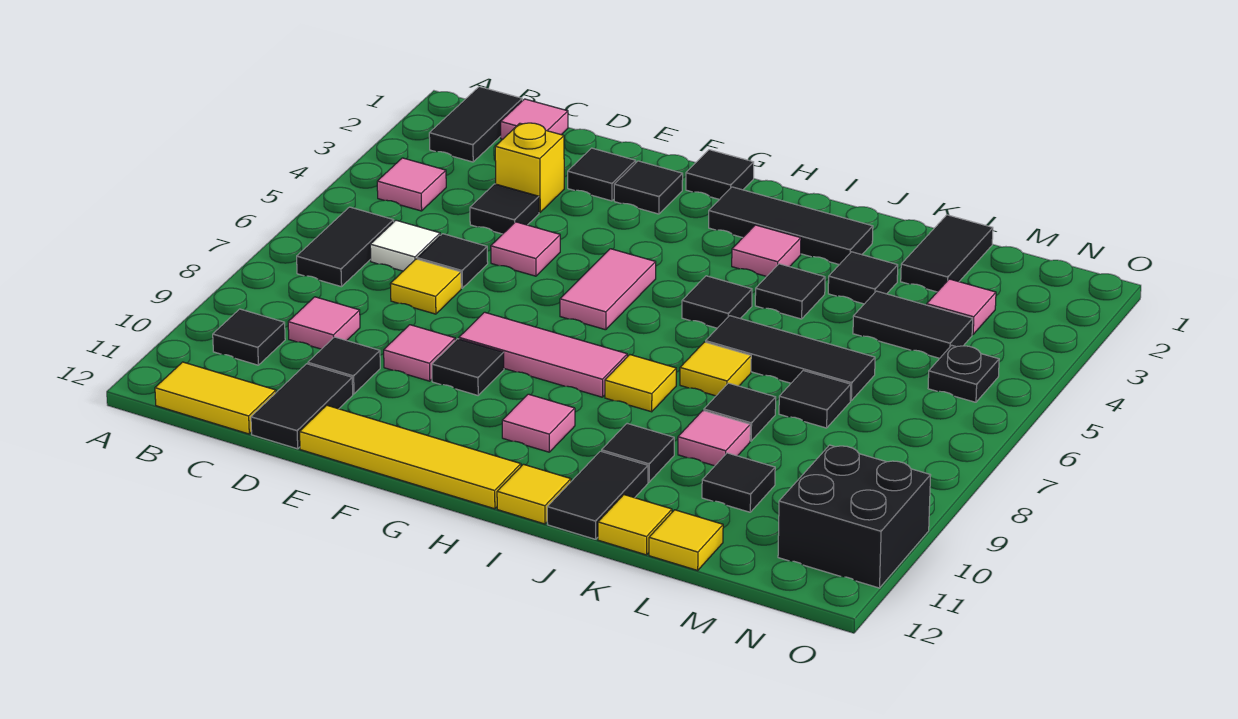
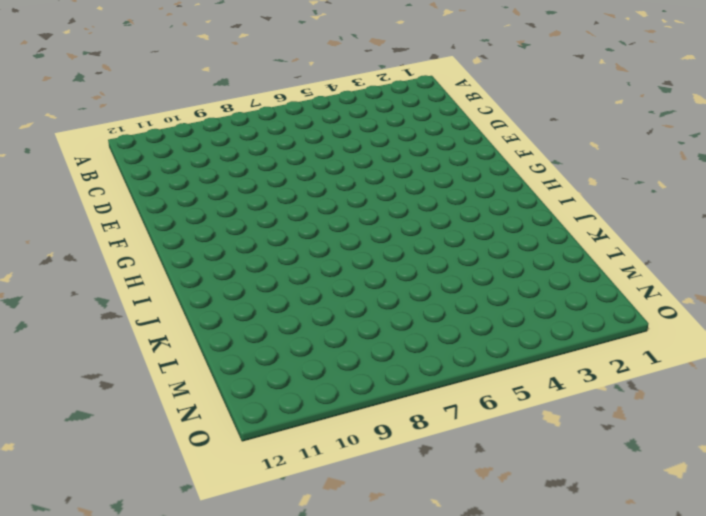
none -> black tile B1:B2 level 1
none -> pink tile B4 level 1
none -> black tile B6:B7 level 1
none -> black tile B10 level 1

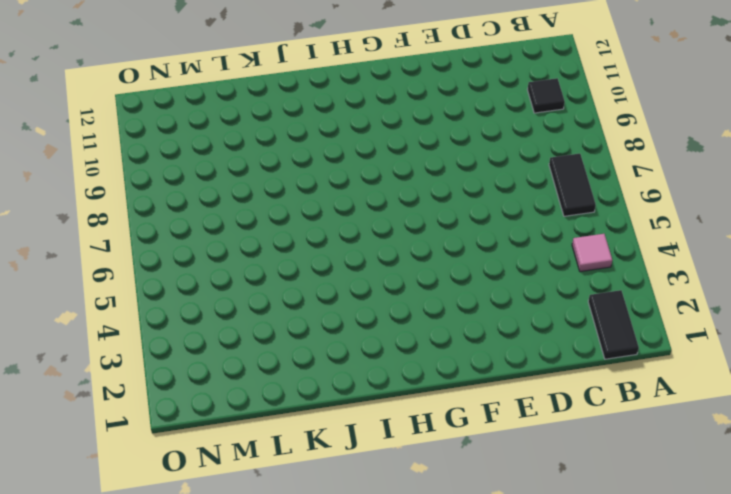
none -> yellow tile B12:C12 level 1
none -> pink tile C1 level 1
none -> white tile C6 level 1
none -> pink tile C9 level 1

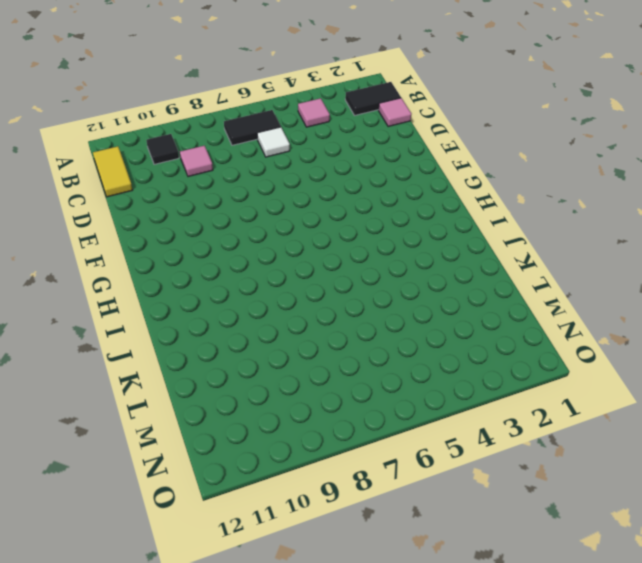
none -> yellow brick D3 level 1
none -> black tile D4 level 1
none -> black tile D6 level 1
none -> yellow tile D7 level 1

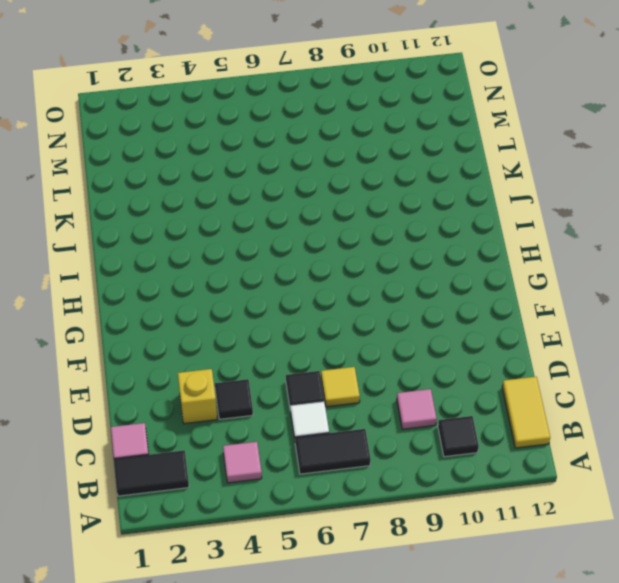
none -> black tile D10 level 1
none -> black tile D11:D12 level 1
none -> black tile E2 level 1
none -> pink tile E5 level 1

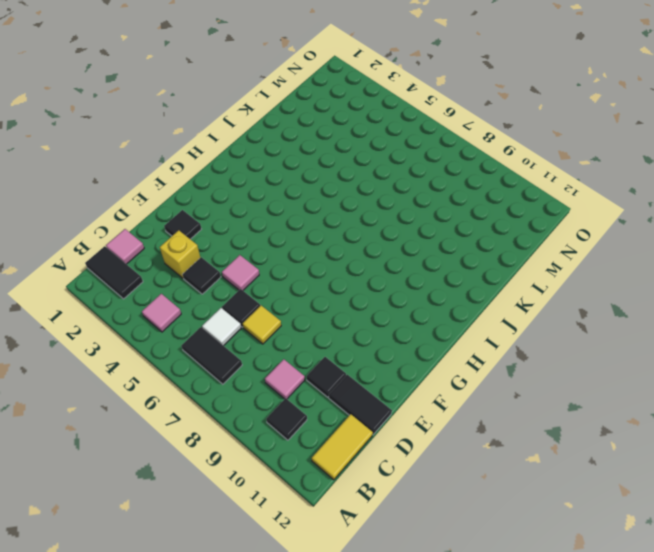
none -> pink tile E9 level 1
none -> yellow tile E12:H12 level 1
none -> black tile F2 level 1
none -> pink tile F8:H8 level 1

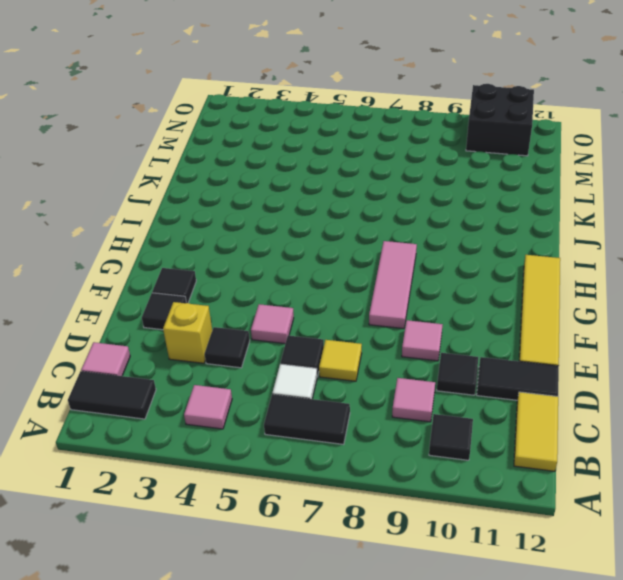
none -> black tile F9 level 1
none -> black tile G1 level 1
none -> pink tile G5:G6 level 1
none -> black tile H2:J2 level 1

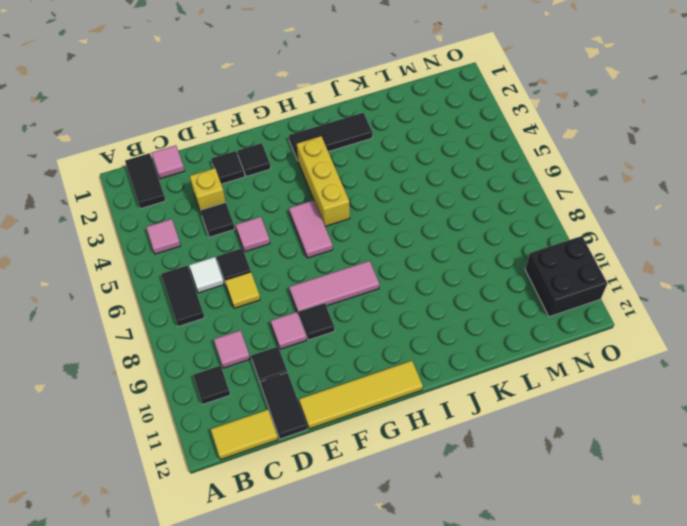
yellow brick H3:H5 level 1 -> none
none -> black tile G1 level 1
none -> pink tile H10 level 1
none -> pink tile I3 level 1
none -> black tile I5 level 1

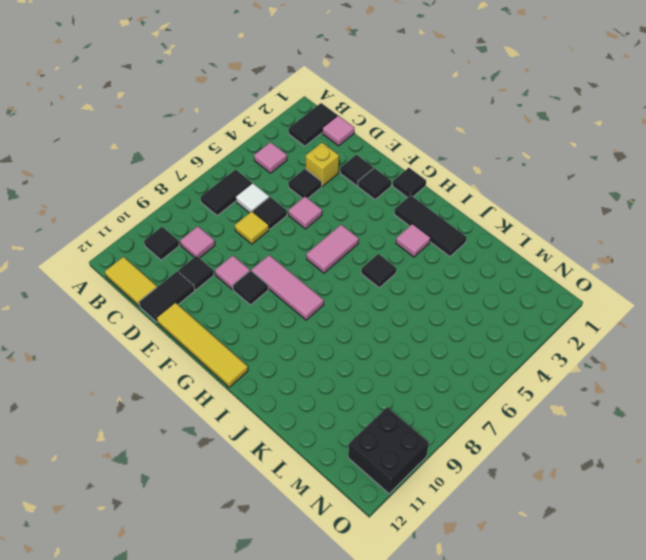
none -> pink tile H10 level 1
none -> yellow tile I8 level 1
none -> yellow tile I12 level 1
none -> black tile J4 level 1

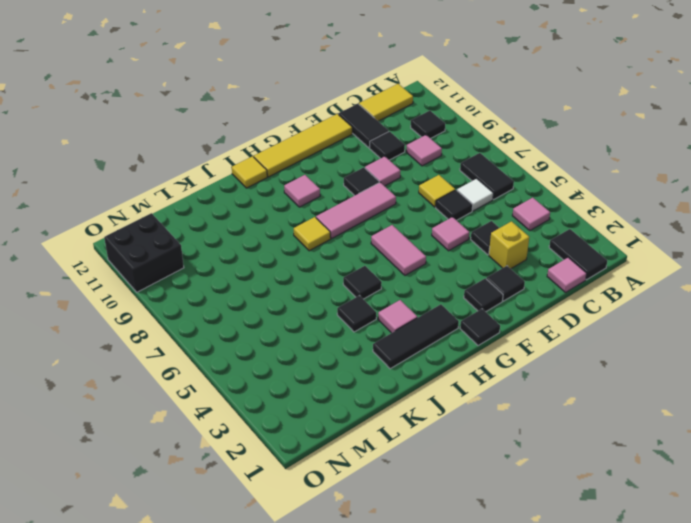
none -> black tile J6:L6 level 1
none -> yellow tile J7 level 1
none -> black tile J10 level 1
none -> black tile J11:J12 level 1

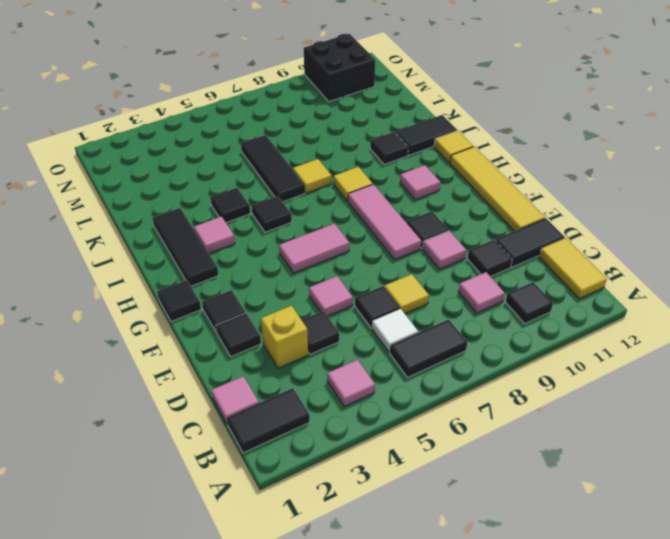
none -> black tile K3 level 1
none -> black tile K8 level 1
none -> pink tile K9 level 1
none -> yellow tile K12 level 1

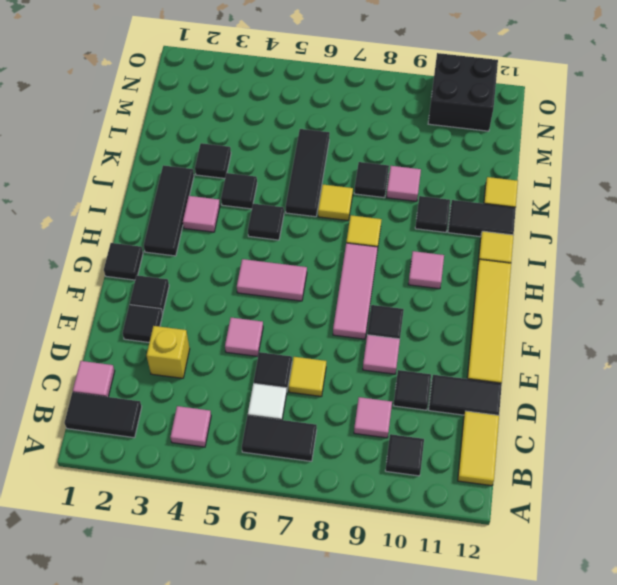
none -> black tile D4 level 1
none -> black tile L1:L2 level 1
none -> black tile L4:M4 level 1
none -> black tile L7 level 1

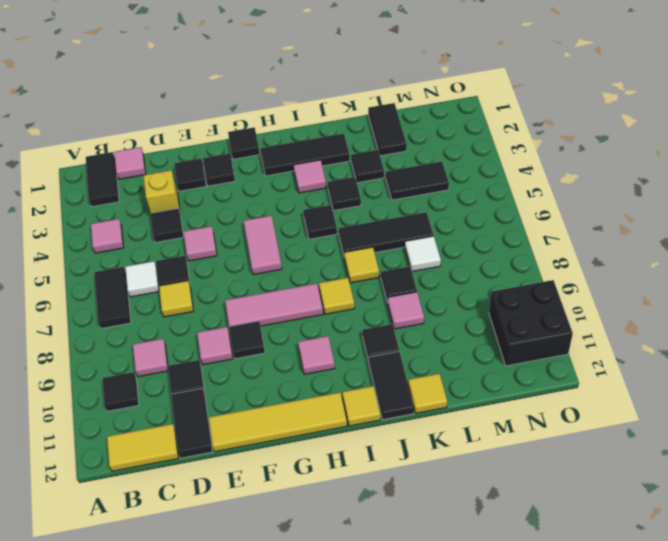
white tile L7 level 1 -> black tile L7 level 1
none -> black tile L10 level 1
none -> yellow tile L12 level 1
none -> pink tile M3 level 1
none -> black plate N5 level 1

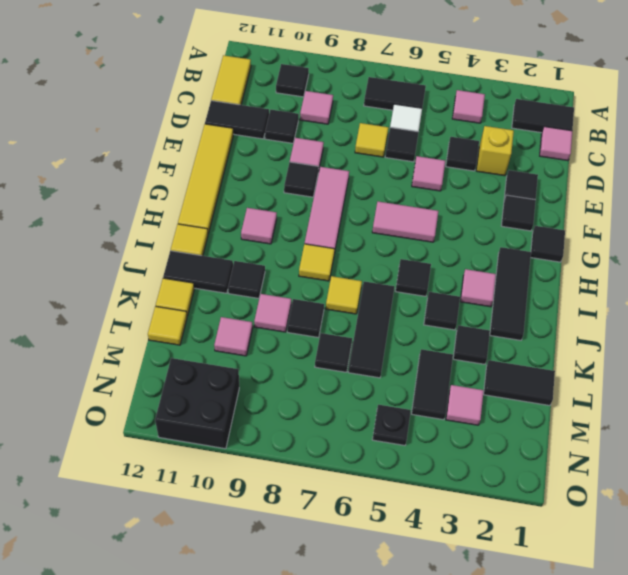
pink tile L10 level 1 -> black tile L10 level 1

